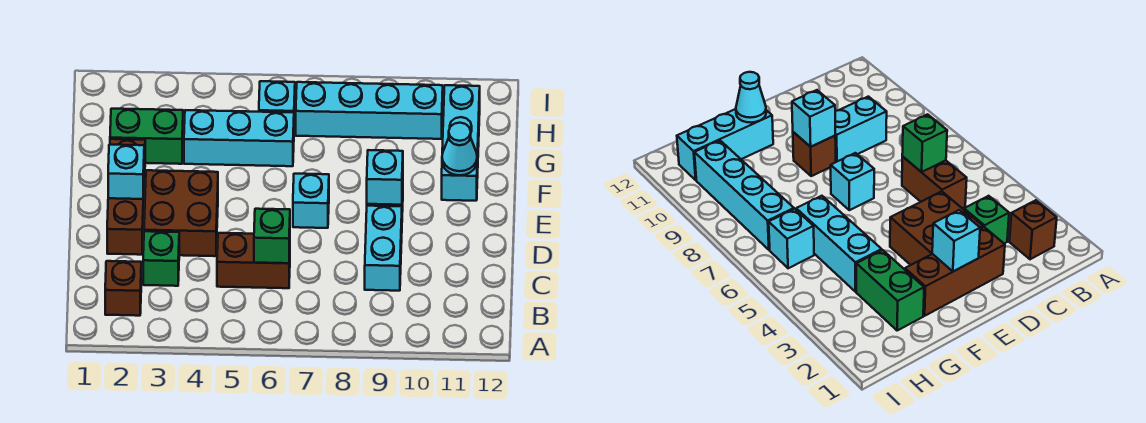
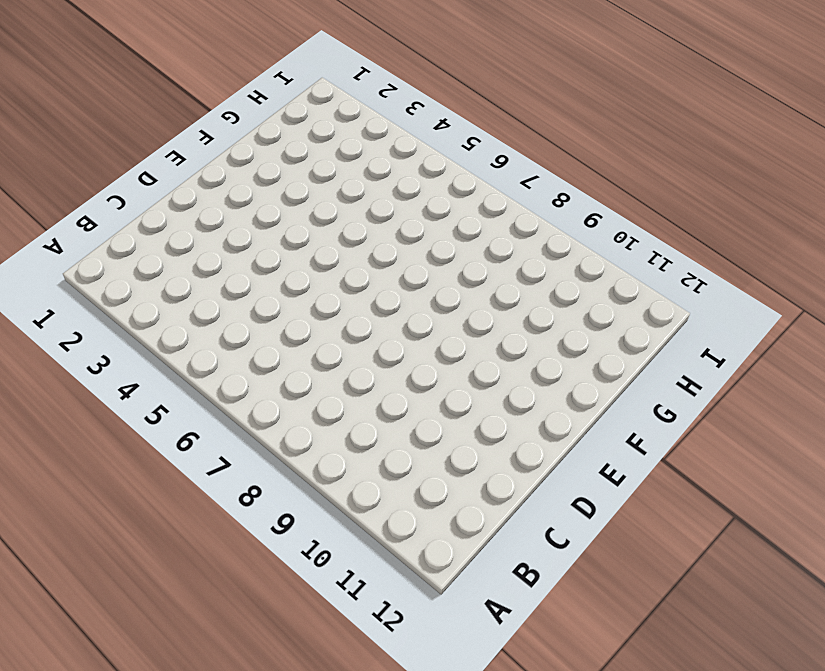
none -> brown brick B2 level 1
none -> green brick C3 level 1
none -> brown brick C5:C6 level 1

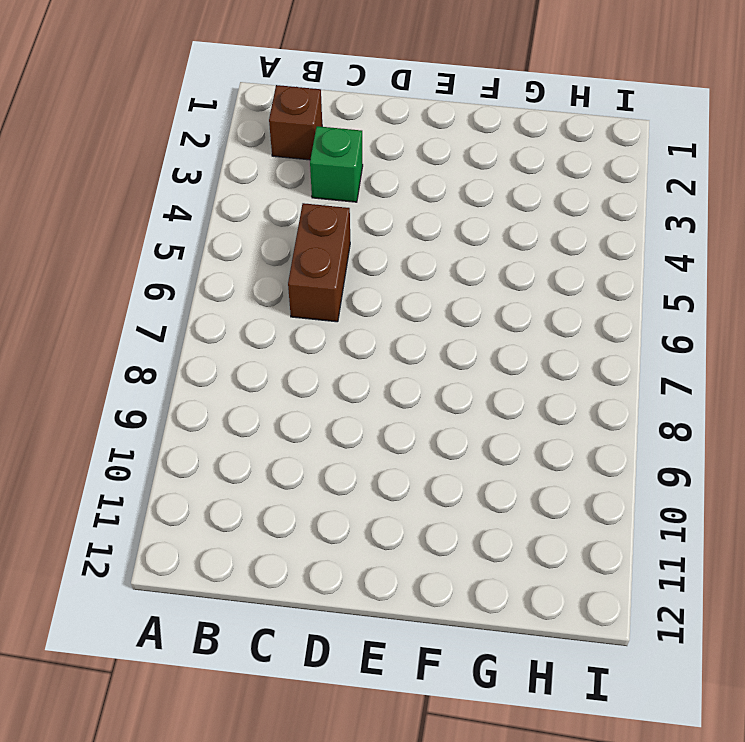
none -> cyan brick C9:D9 level 1
none -> brown brick D2:F2 level 1
none -> brown brick D3:E4 level 1

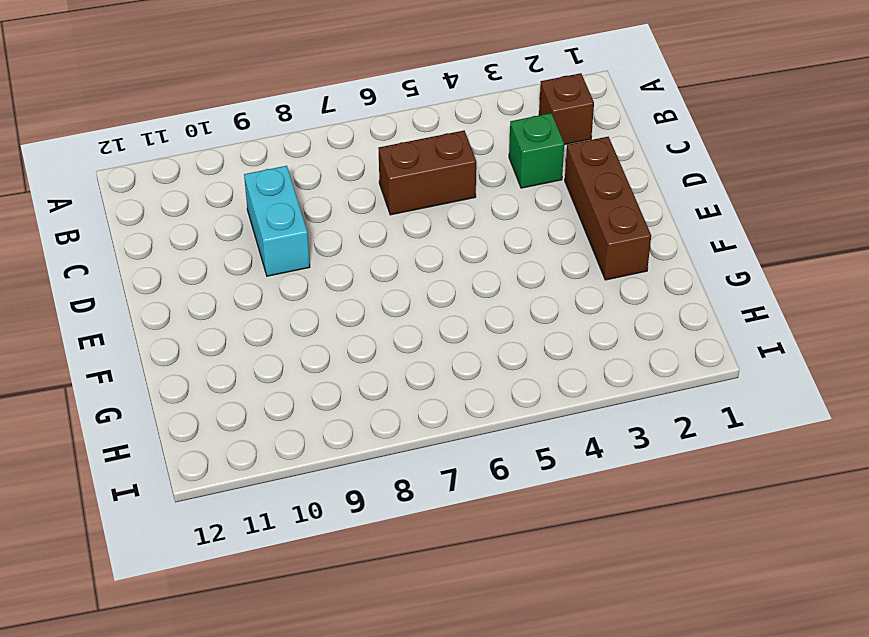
none -> brown brick D3:E4 level 1
none -> cyan brick E7 level 1
none -> brown brick E9 level 1

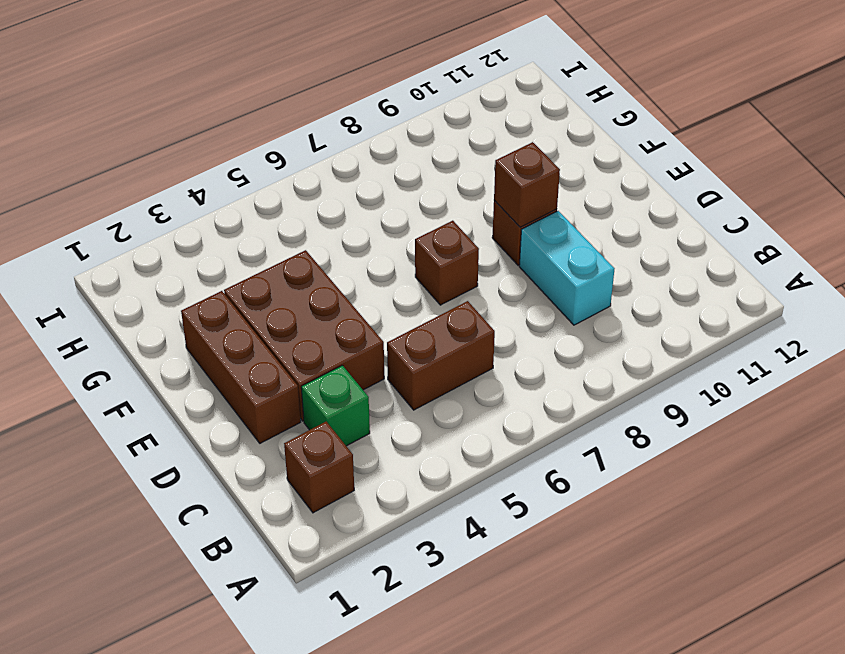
brown brick D3:F4 level 1 -> brown brick D3:E4 level 1
brown brick E7 level 1 -> cyan brick E7 level 1
brown brick E9 level 2 -> cyan brick E9 level 2
none -> cyan brick F11:H11 level 1
none -> green brick G2:G3 level 1
none -> cyan brick G4:G6 level 1

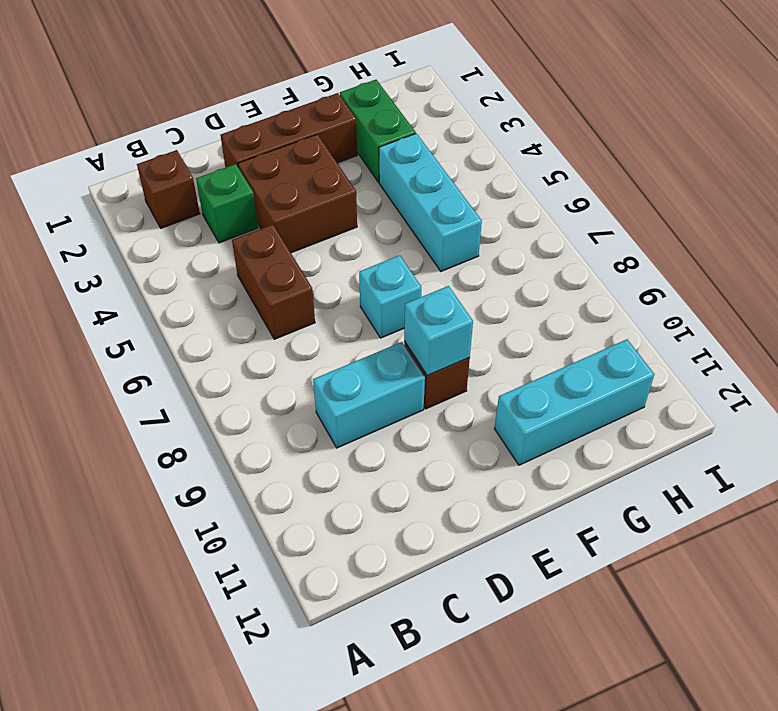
none -> cyan brick H6 level 1
none -> cyan brick H7:H10 level 1
none -> green brick C6 level 2

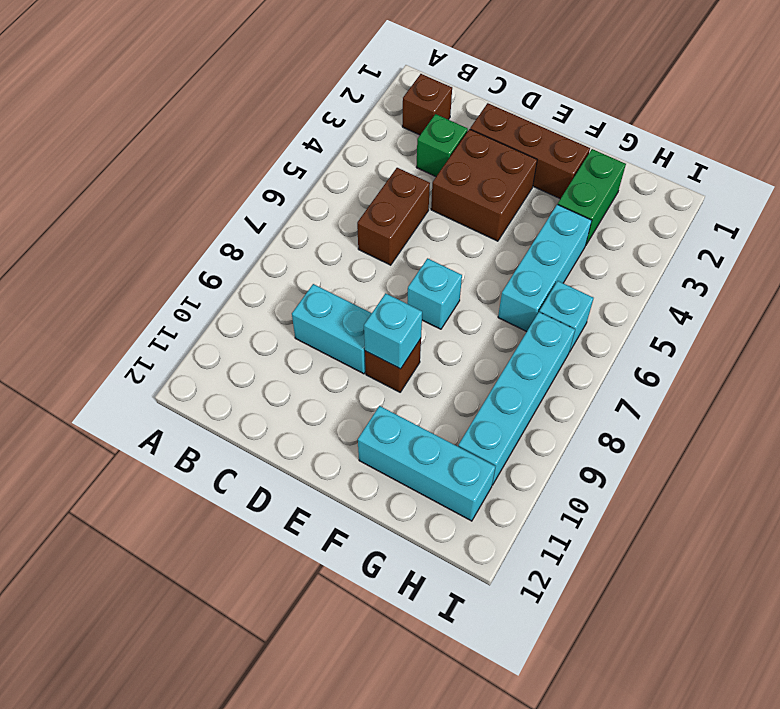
none -> green brick C6 level 2
none -> cyan brick E2 level 2
none -> cyan cone F11 level 2

